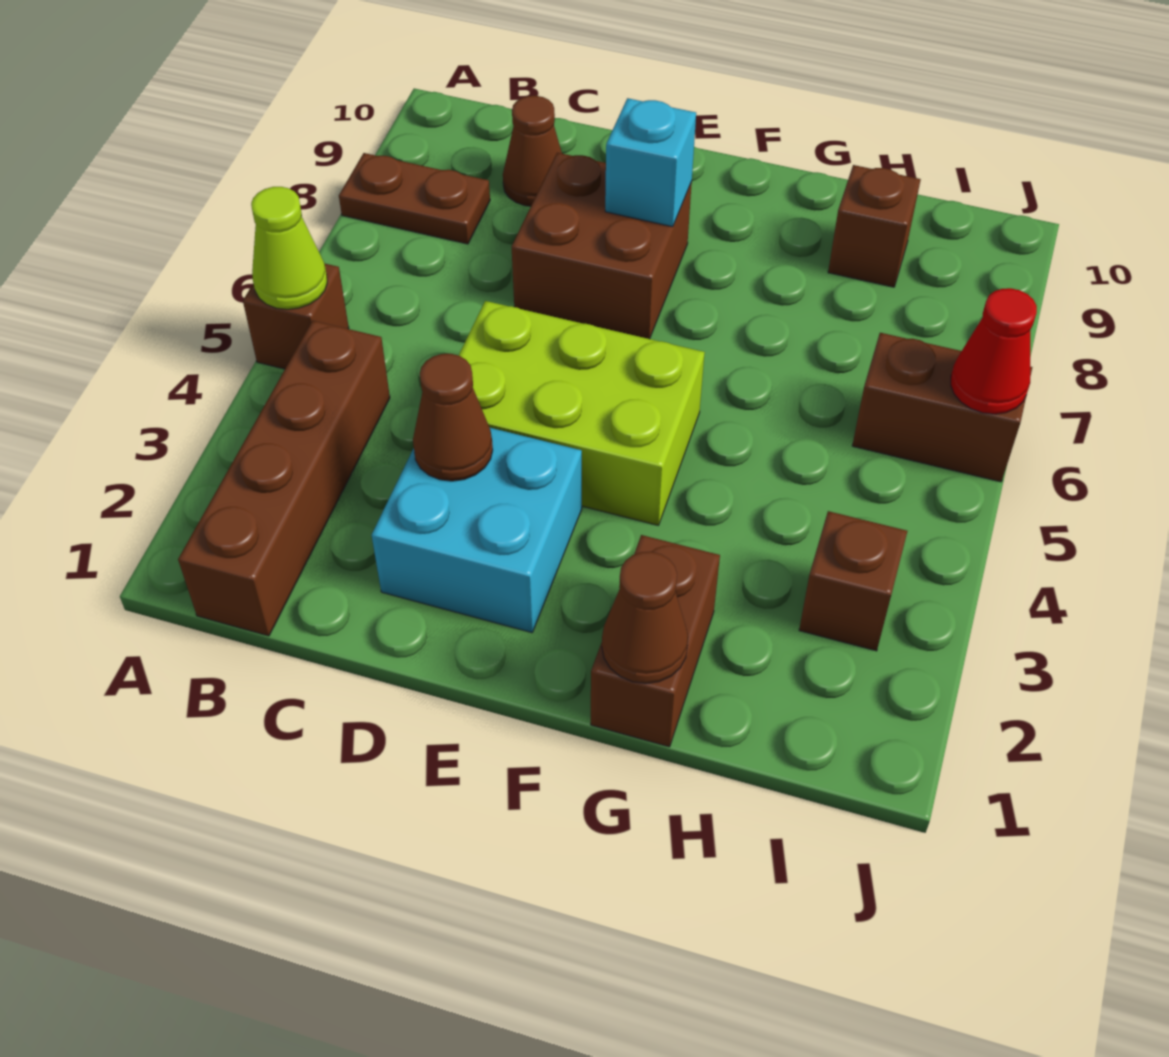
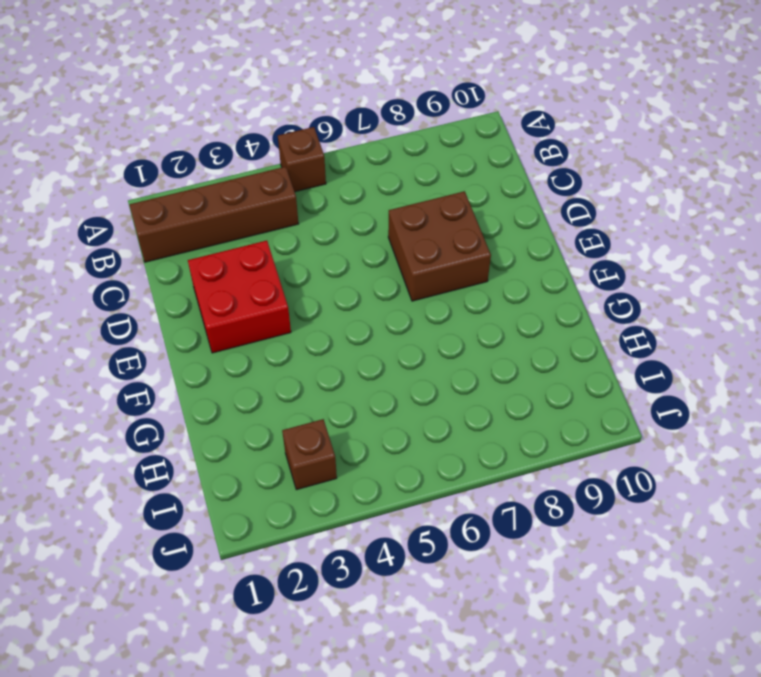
red brick D2:E3 level 1 -> cyan brick D2:E3 level 1
none -> brown plate A8:B8 level 1
none -> brown cone C9 level 1
none -> lime brick D4:F5 level 1

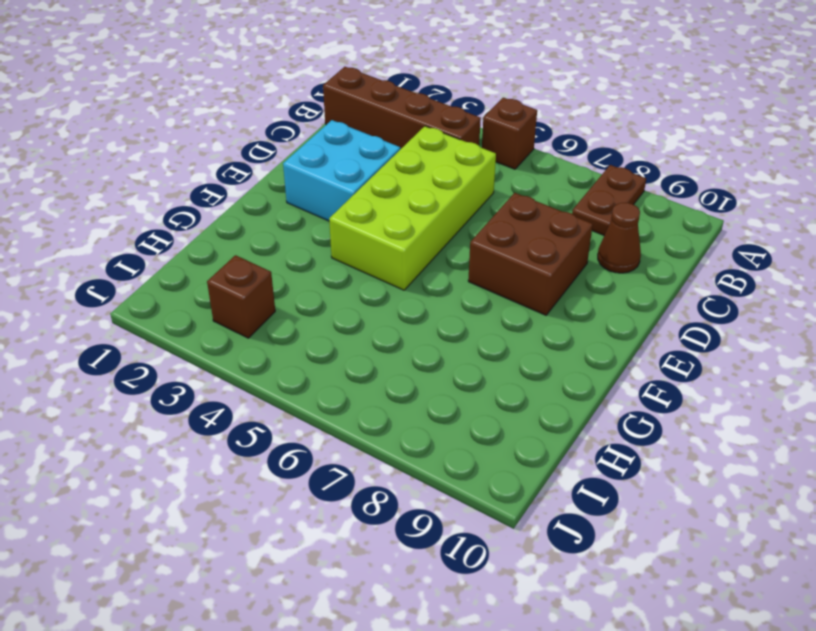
lime brick C4:F5 level 1 -> lime brick D4:F5 level 1
none -> brown brick G1:G2 level 1
none -> brown brick H9 level 1
none -> brown brick I6:J6 level 1

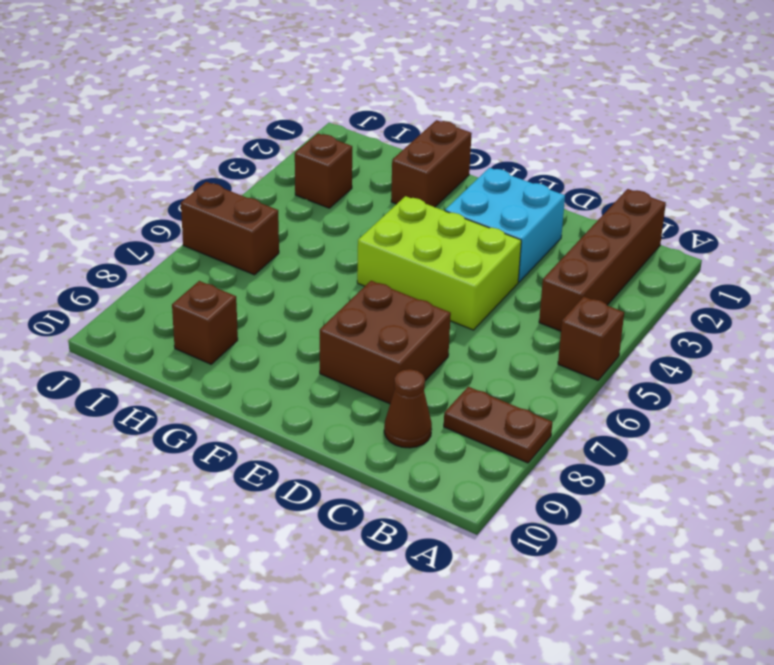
none -> lime cone A5 level 2
none -> brown cone D3 level 2
none -> cyan brick E8 level 2

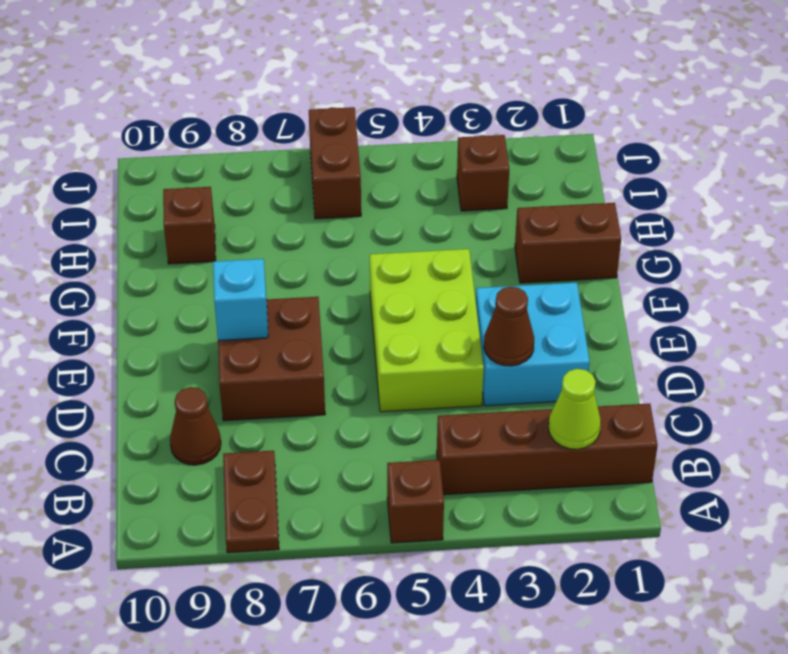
lime cone B2 level 2 -> lime cone A5 level 2
none -> brown cone G1 level 2
none -> red cone J6 level 2

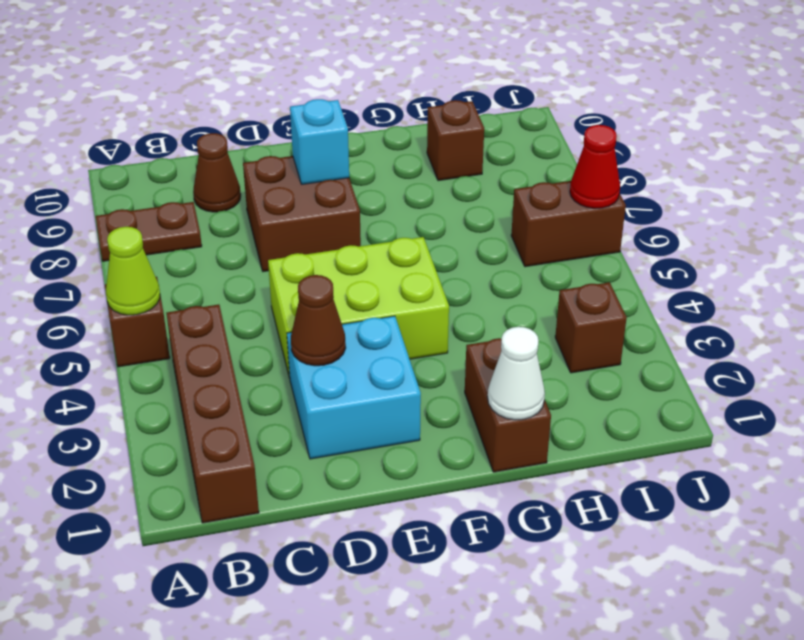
white cone G1 level 2 -> brown cone G1 level 2

